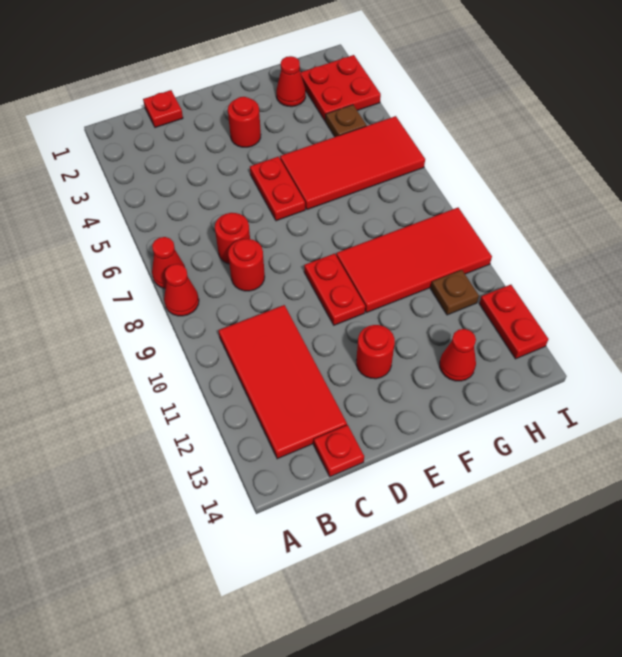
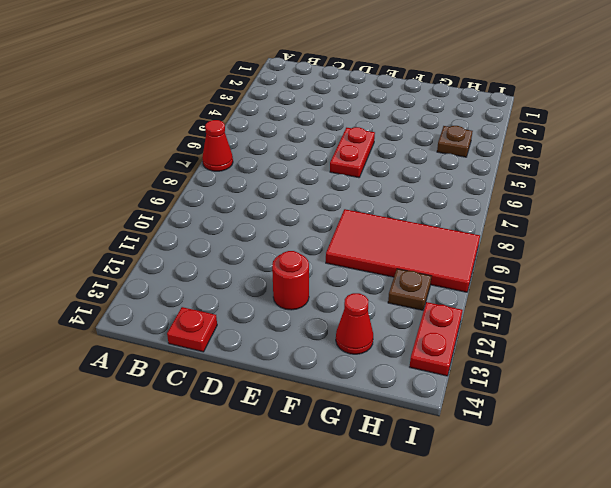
none -> red cone A8 level 1
none -> red tile B10:C13 level 1
none -> red plate C1 level 1

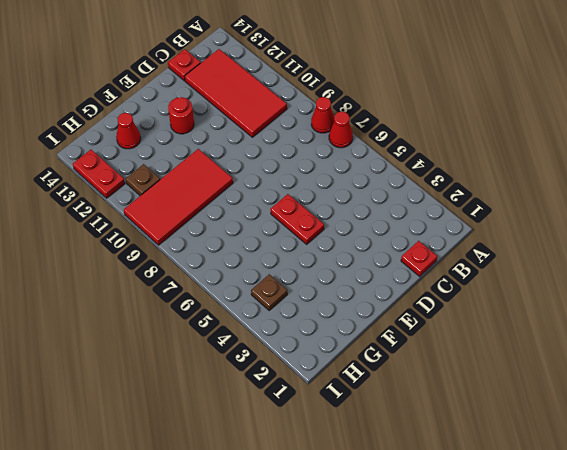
none -> red round brick C7 level 1
none -> red round brick C8 level 1
none -> red round brick E3 level 1

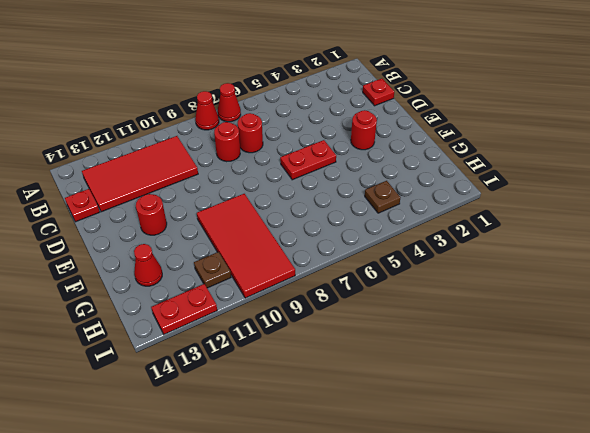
none -> red plate E9:E10 level 1
none -> red tile F5:I6 level 1
none -> red cone G2 level 1

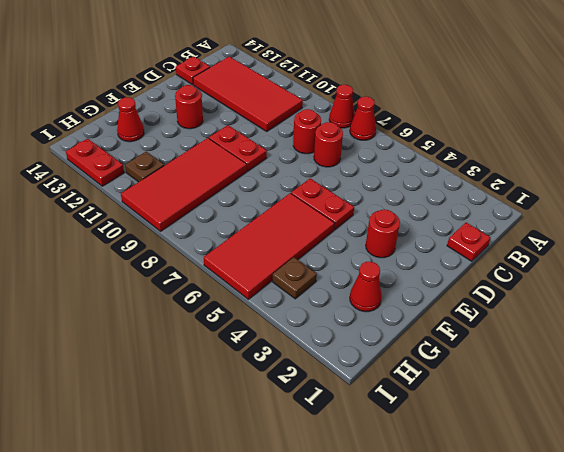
none -> red plate H2:I3 level 1

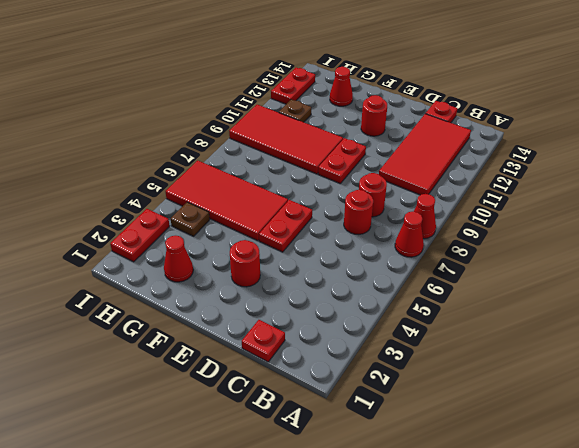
red plate I2:I3 level 1 -> red plate H2:I3 level 1

